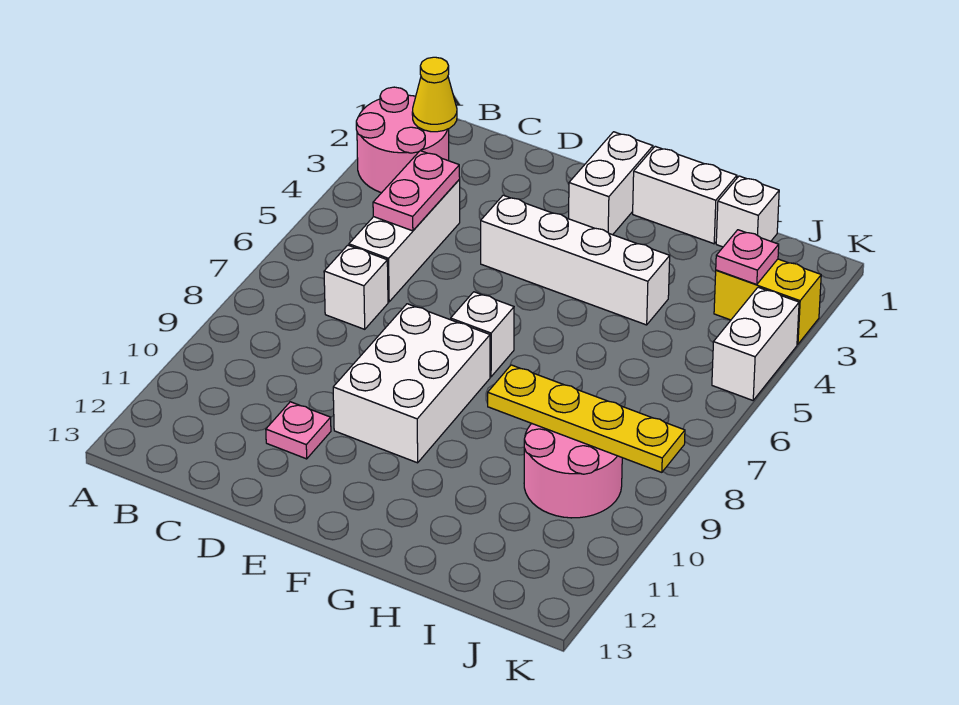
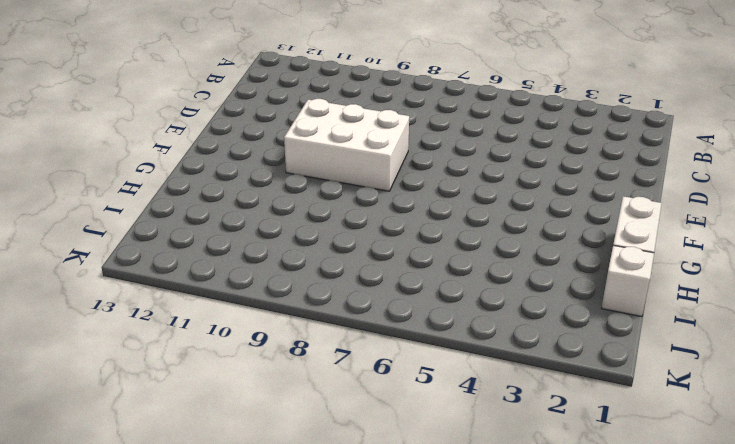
none -> pink round brick A2:B3 level 1
none -> white brick C4:C6 level 1
none -> white brick C7 level 1

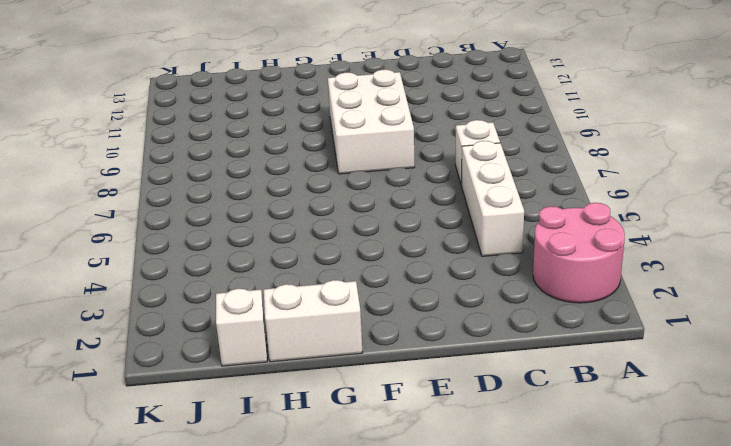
none -> pink plate D11 level 1
none -> white brick E4:H4 level 1
none -> white brick F1:F2 level 1

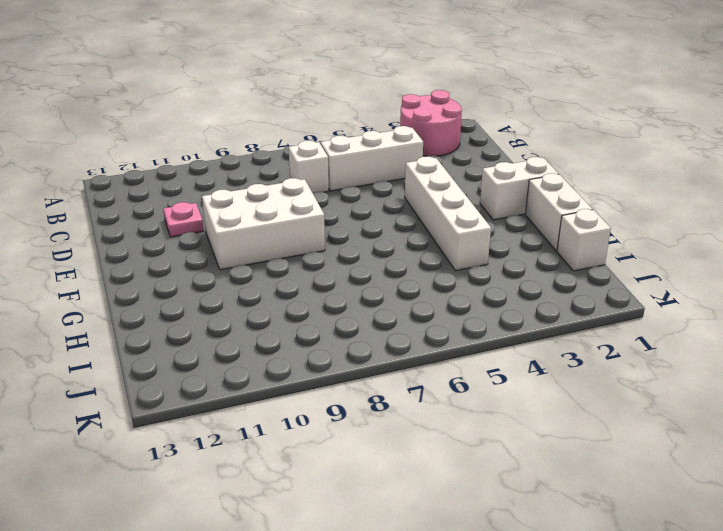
none -> white brick F7 level 1
none -> pink round brick I9:J10 level 1
none -> yellow brick J3:K3 level 1

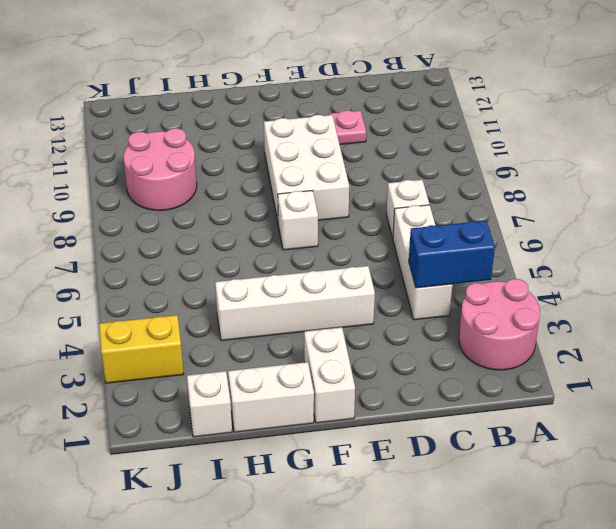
blue brick B4:C4 level 2 -> pink plate C4:C5 level 2
none -> white brick K4:K5 level 1
none -> yellow cone B2 level 2
none -> yellow plate H9:K9 level 2

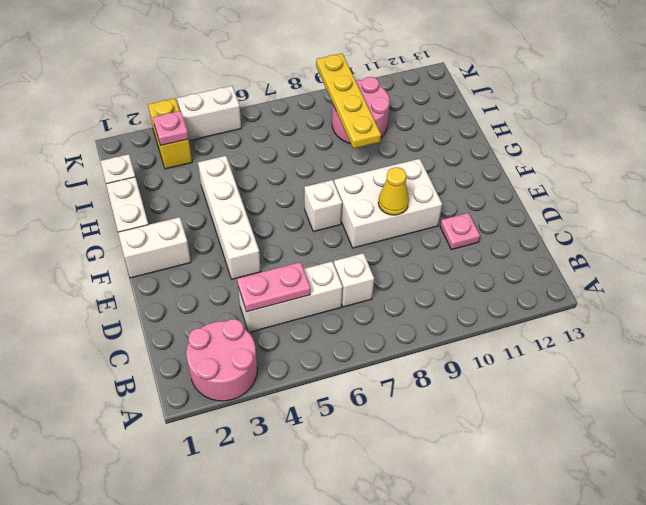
yellow cone E9 level 2 -> yellow cone B2 level 2

